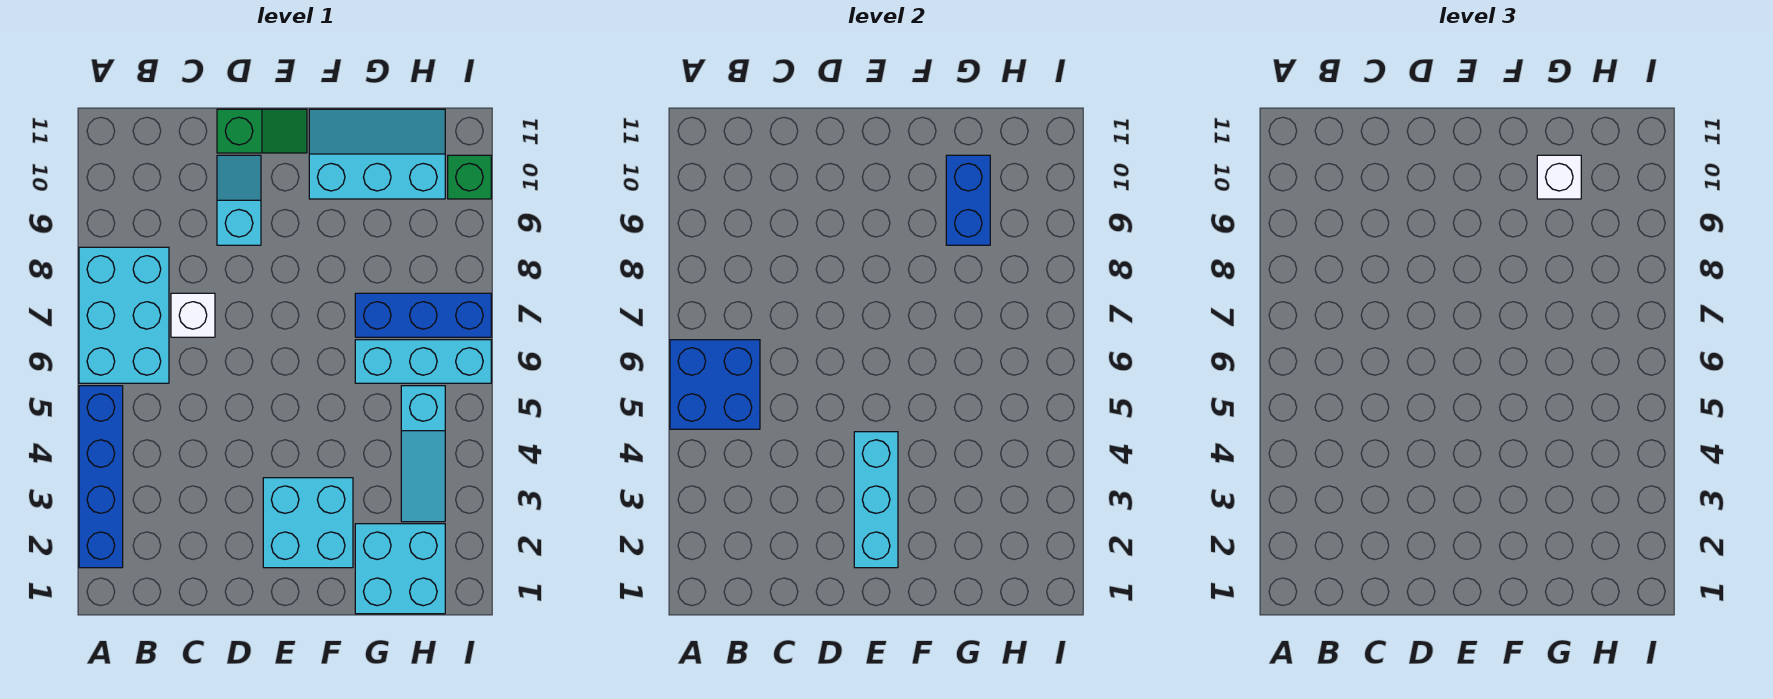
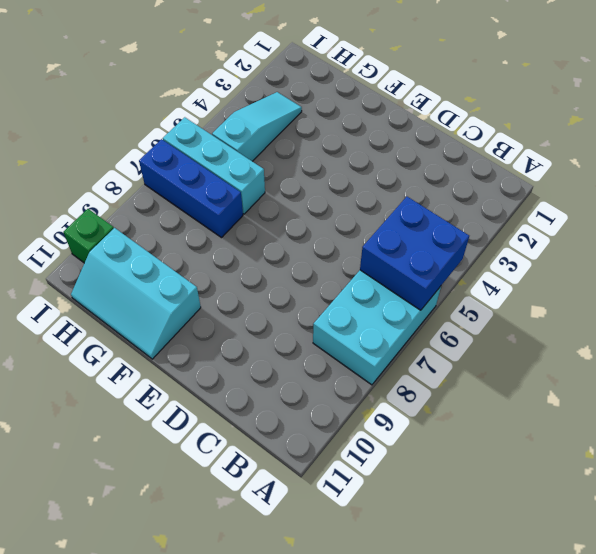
none -> blue brick A2:A5 level 1
none -> white brick C7 level 1
none -> cyan slope D9:D10 level 1 top 9

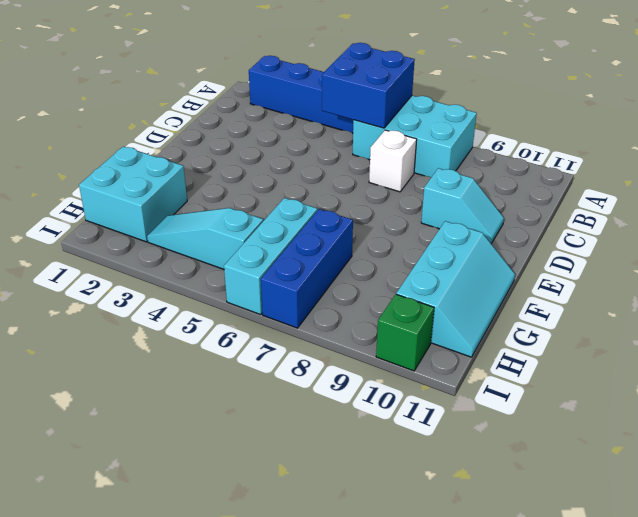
none -> green slope D11:E11 level 1 top D
none -> cyan brick E2:F3 level 1
none -> cyan brick E2:E4 level 2

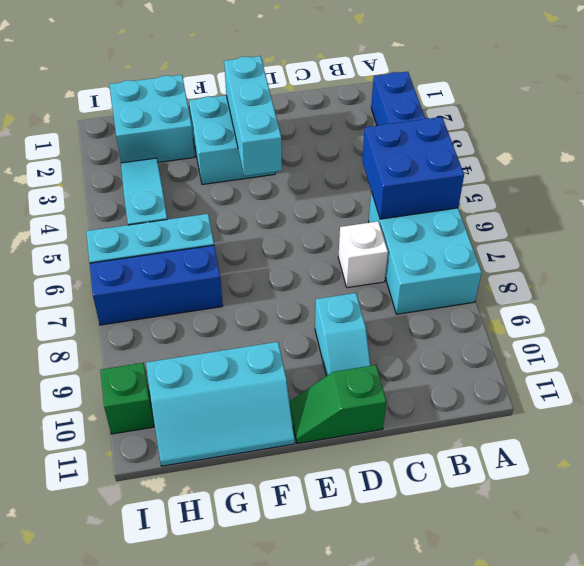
none -> blue brick G9:G10 level 2
none -> white brick G10 level 3

